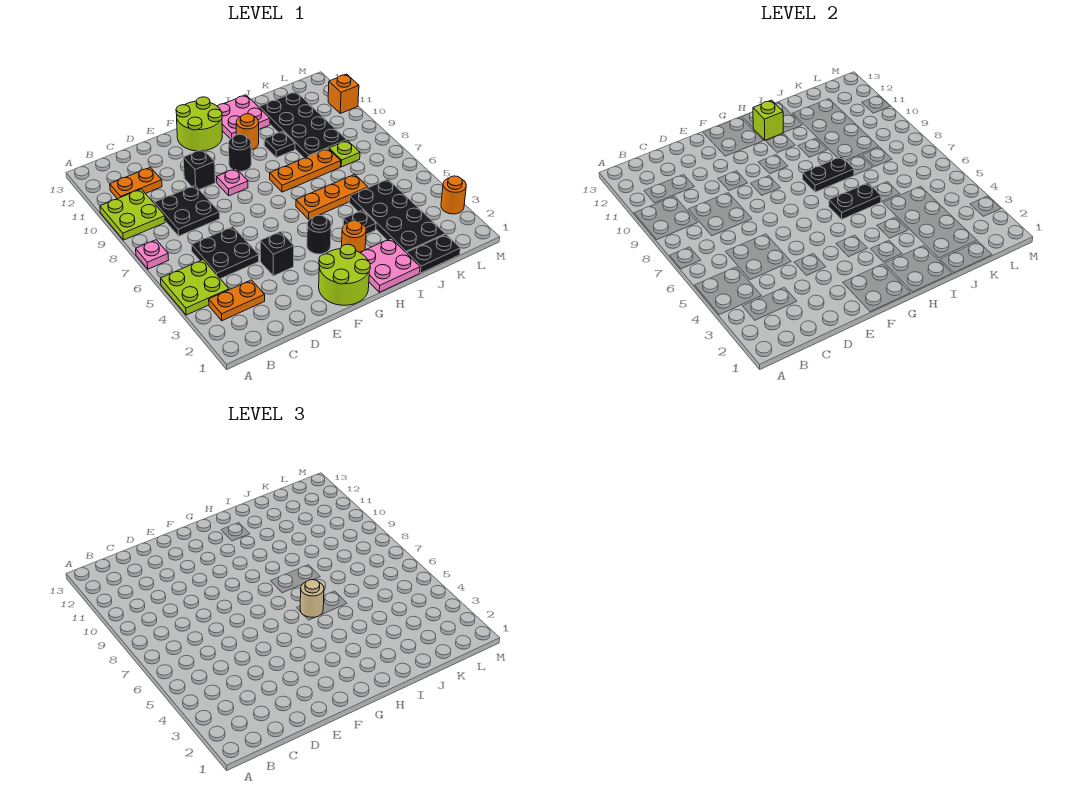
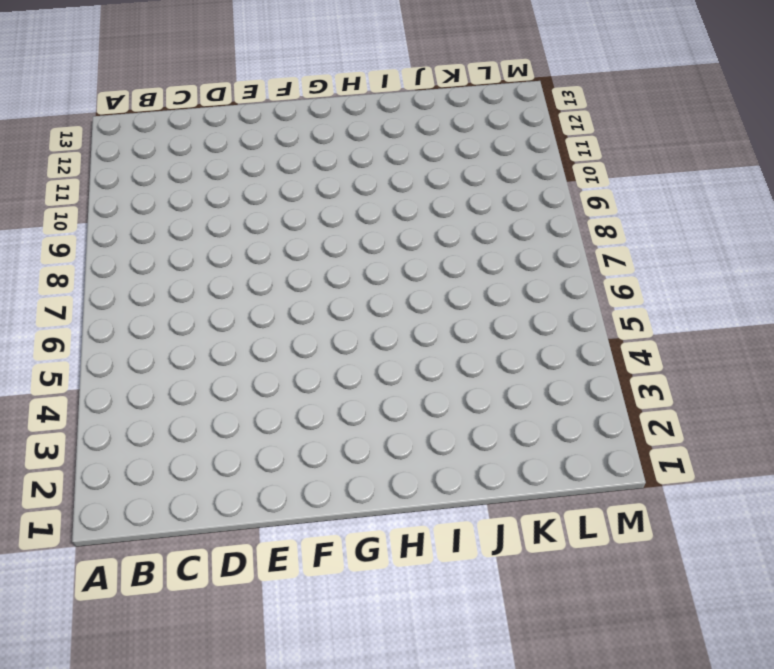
none -> lime plate A4:B5 level 1
none -> pink plate A7 level 1
none -> lime plate A9:B10 level 1
none -> orange plate B3:C3 level 1

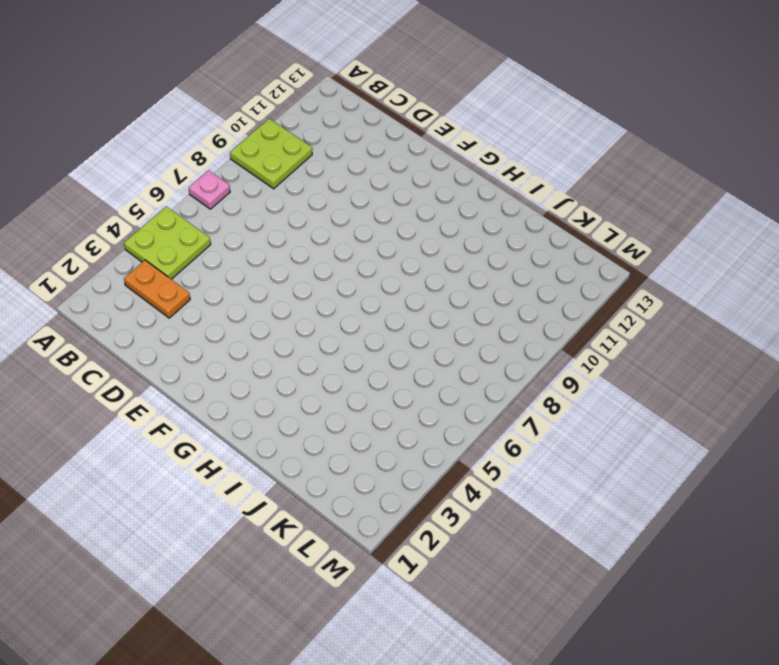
none -> orange plate B11:C11 level 1
none -> black plate C5:D6 level 1
none -> black plate C8:D9 level 1
none -> black brick E4 level 1

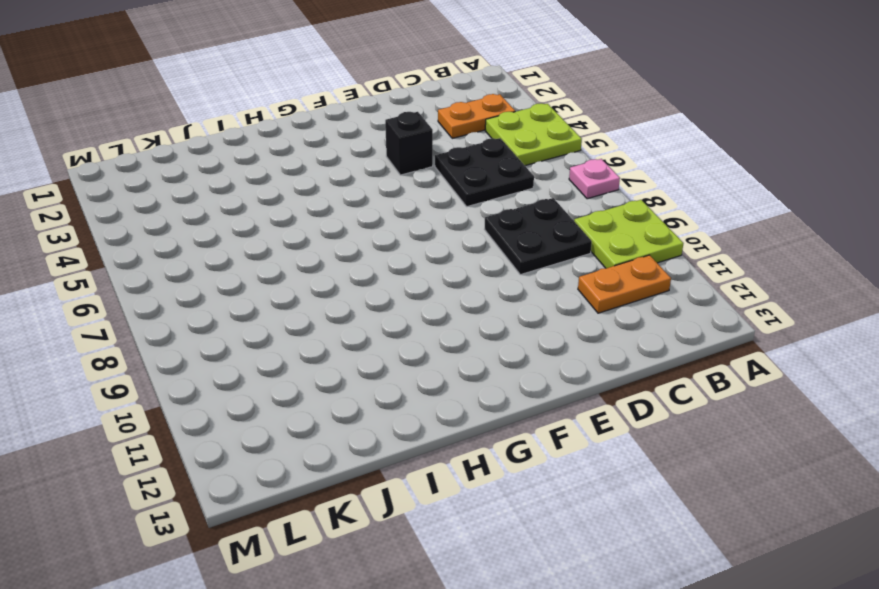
none -> black brick E10 level 1
none -> lime round brick F1:G2 level 1
none -> pink plate F9 level 1
none -> lime round brick F12:G13 level 1

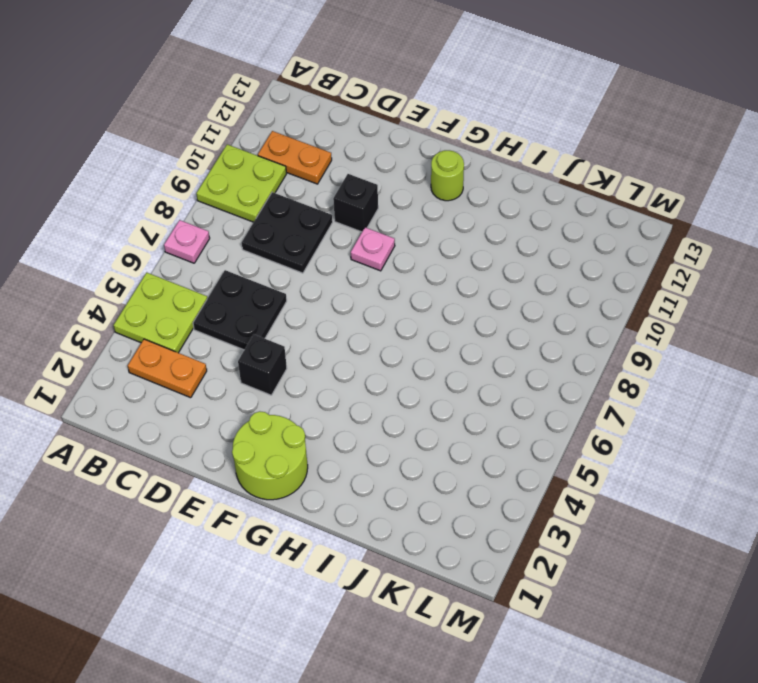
lime round brick G12 level 1 -> lime round brick F12:G13 level 1
none -> black round brick G4 level 1
none -> black round brick G10 level 1
none -> pink plate H1:I2 level 1
none -> orange round brick H3 level 1

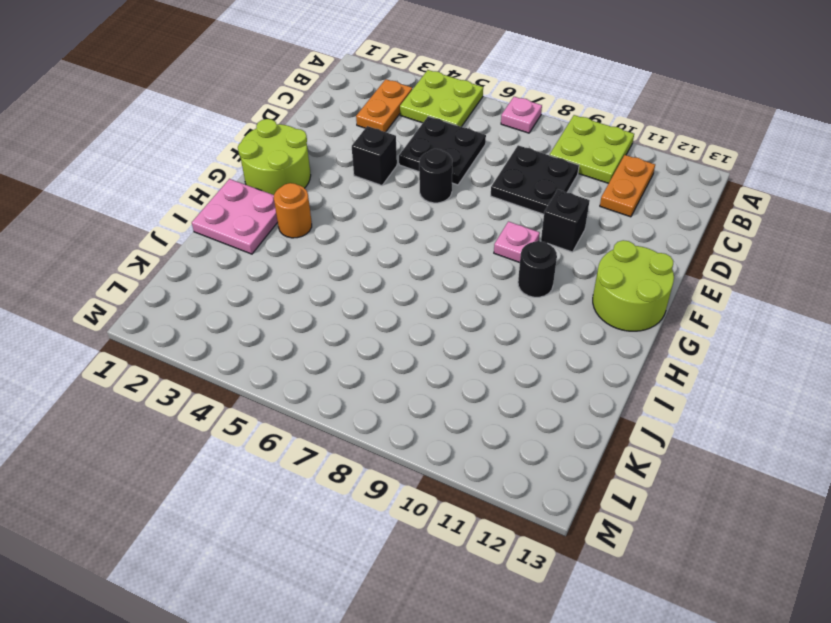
black round brick E6 level 1 -> black round brick G4 level 1
none -> orange plate H6:J6 level 1
none -> orange plate H8:J8 level 1
none -> orange round brick H11 level 1
none -> pink plate H12:I13 level 1

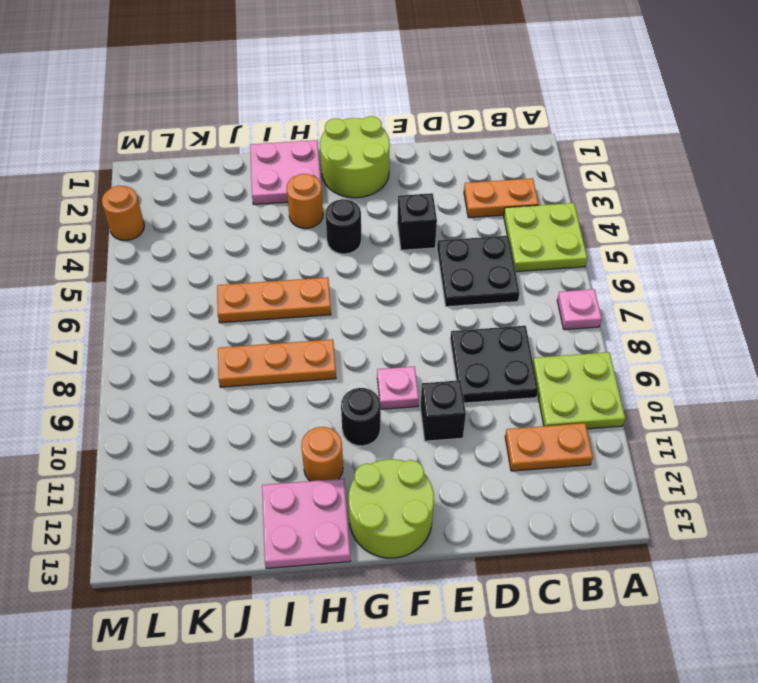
none -> black plate I4 level 1
none -> black plate I10 level 1
none -> black plate J1:K1 level 1
none -> black plate J2:K5 level 1

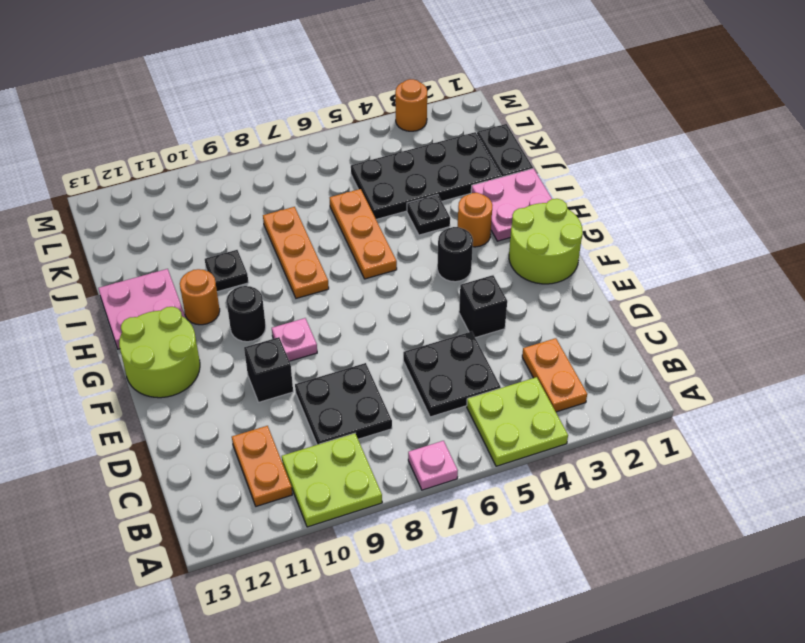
none -> black plate J9:K12 level 1
none -> lime plate K8 level 1
none -> orange brick M11 level 1
none -> black plate H6:I6 level 2

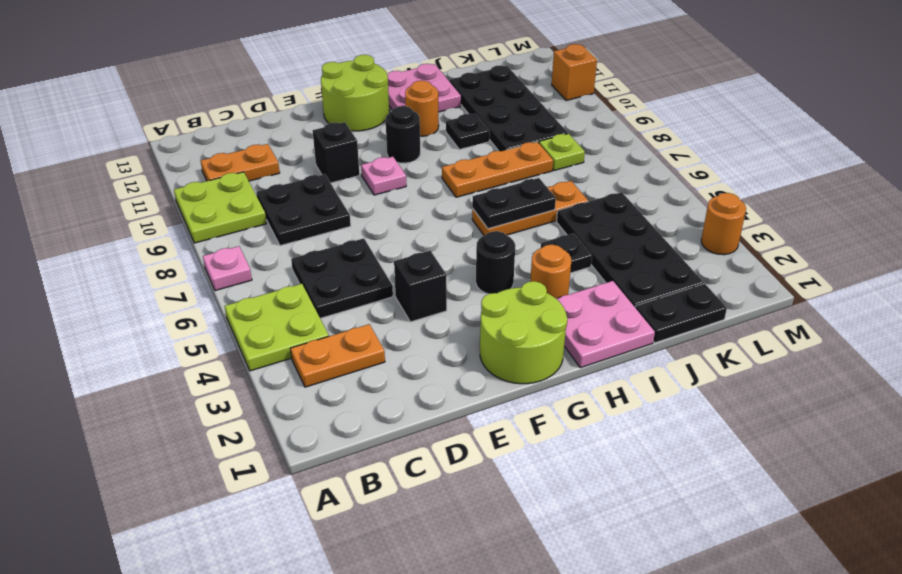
none -> black plate H8:I8 level 2
none -> lime brick H12 level 2
none -> tan round brick H6 level 3

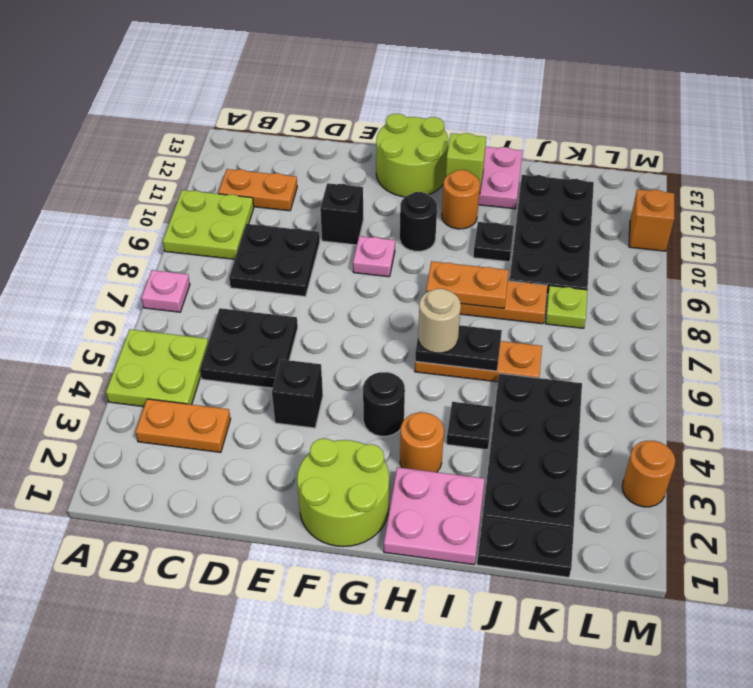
orange plate H8:I8 level 2 -> black plate H8:I8 level 2

